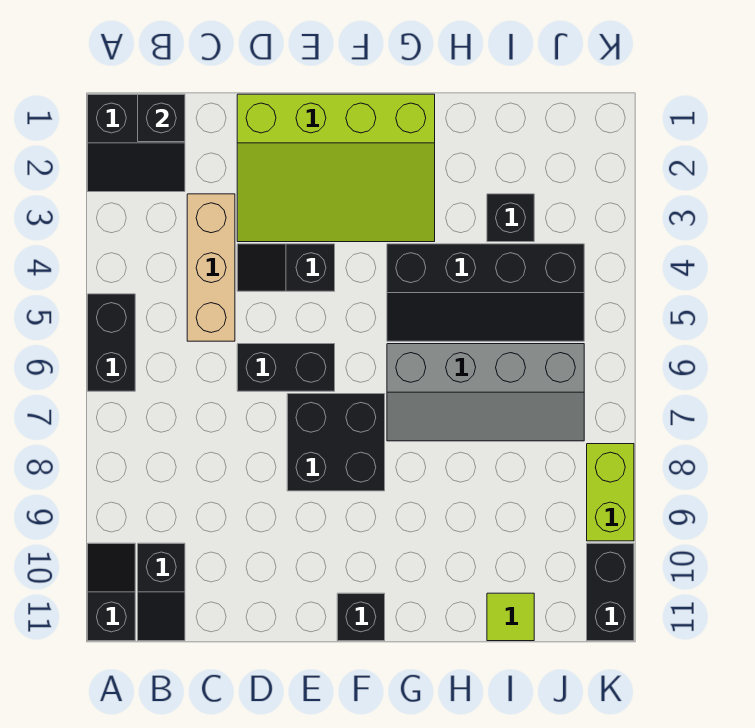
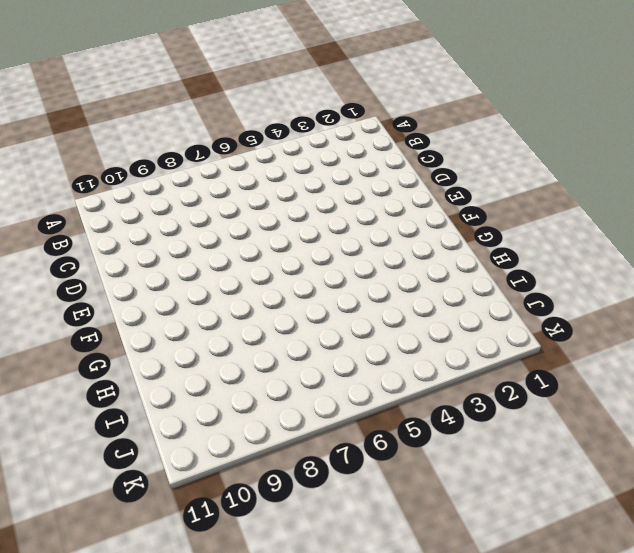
none -> black slope A1:B2 level 1 top 1
none -> black brick A5:A6 level 1
none -> black slope A10:A11 level 1 top 11

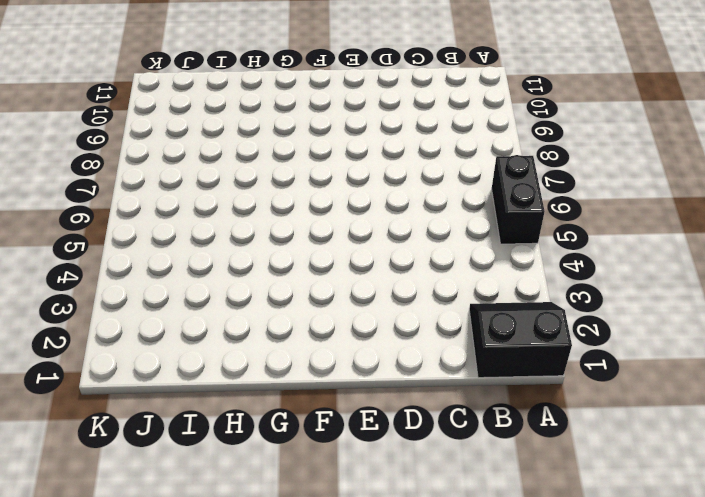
none -> black slope A10:A11 level 1 top 11
none -> black slope B10:B11 level 1 top 10
none -> tan brick C3:C5 level 1

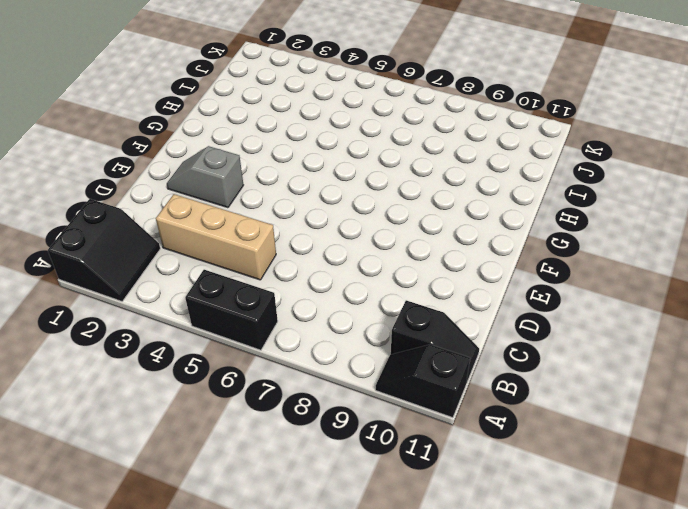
grey slope E2:E3 level 1 top 3 -> lime slope D1:G3 level 1 top 1
none -> black slope D4:E4 level 1 top E
none -> black brick D6:E6 level 1
none -> black brick E7:F8 level 1

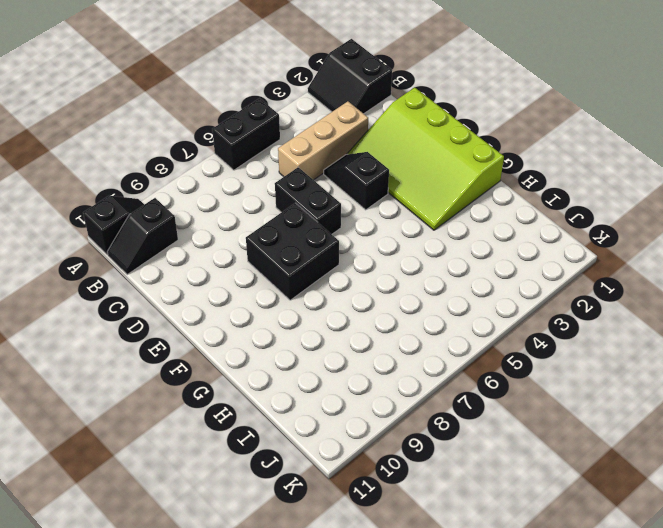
none -> black brick F11 level 1
none -> black slope G4:J5 level 1 top 4
none -> grey slope G6:J7 level 1 top 6

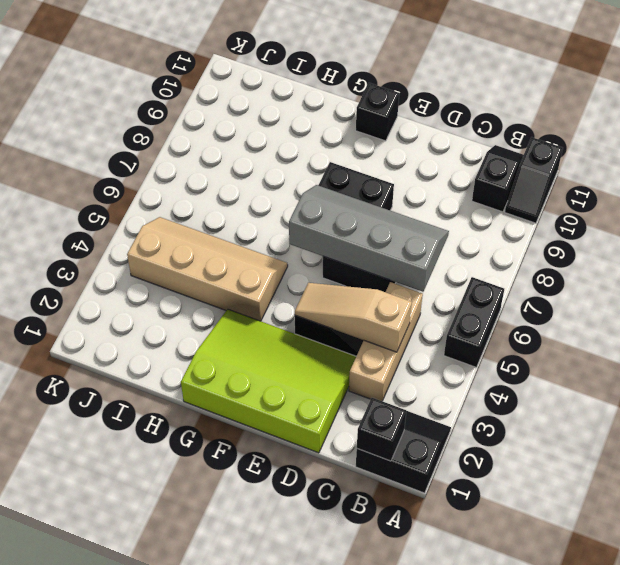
tan slope C4:E4 level 2 top C -> none
grey slope C6:F7 level 2 top 6 -> grey slope G6:J7 level 1 top 6
tan slope G4:J5 level 1 top 4 -> black slope G4:J5 level 1 top 4
none -> black brick I3 level 1
none -> lime tile I11 level 1
none -> lime brick K8:K9 level 1

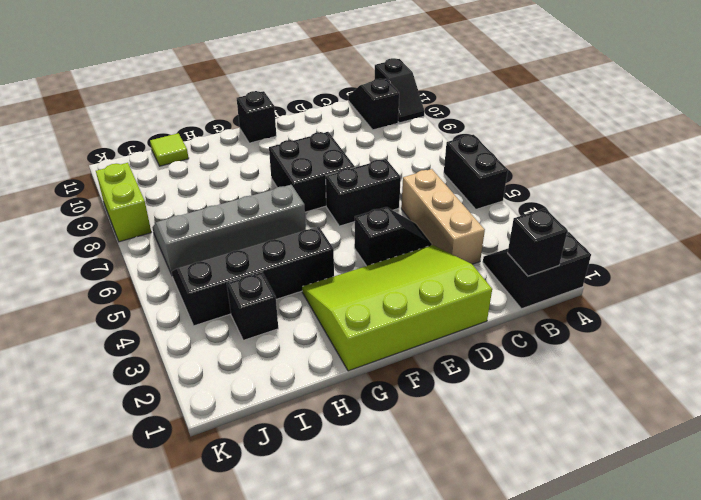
none -> black brick K10:K11 level 1

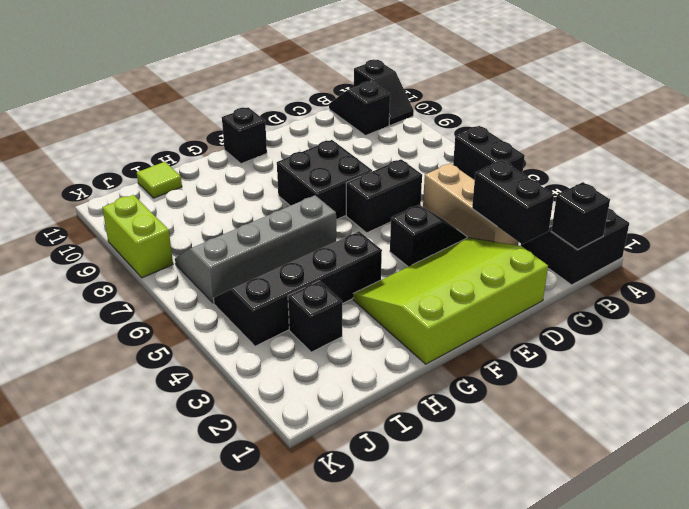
black brick C2:C3 level 2 -> black brick K10:K11 level 1

